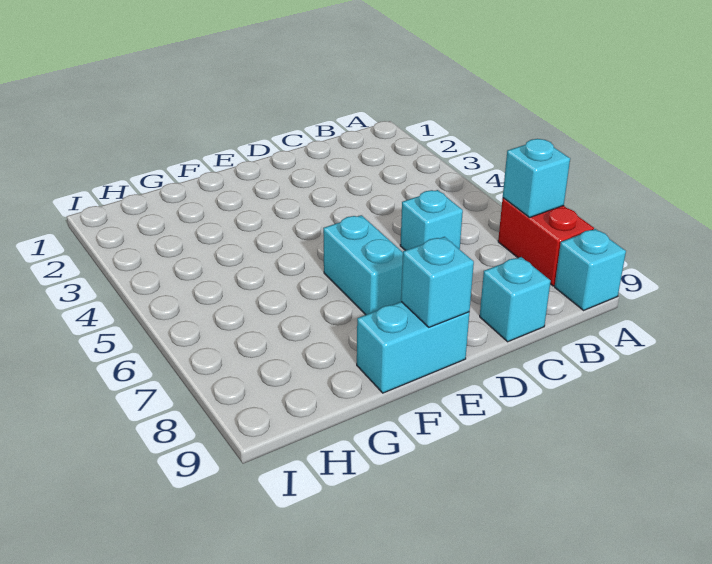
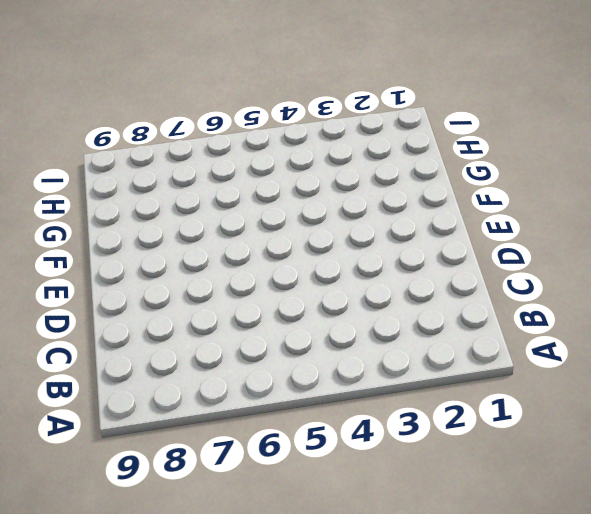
none -> red brick A7:A8 level 1
none -> cyan brick A9 level 1

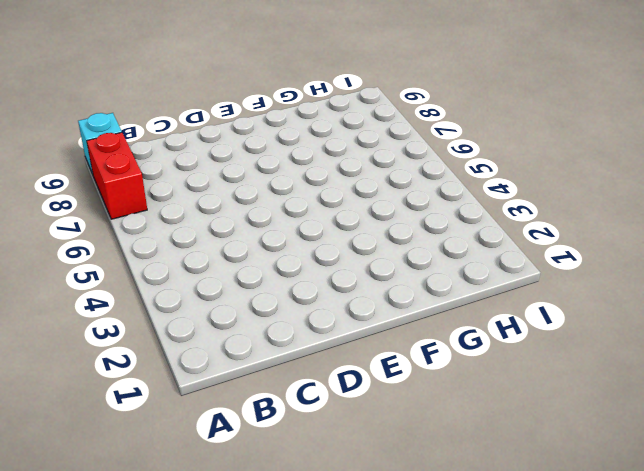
none -> cyan brick C6 level 1
none -> cyan brick C9 level 1

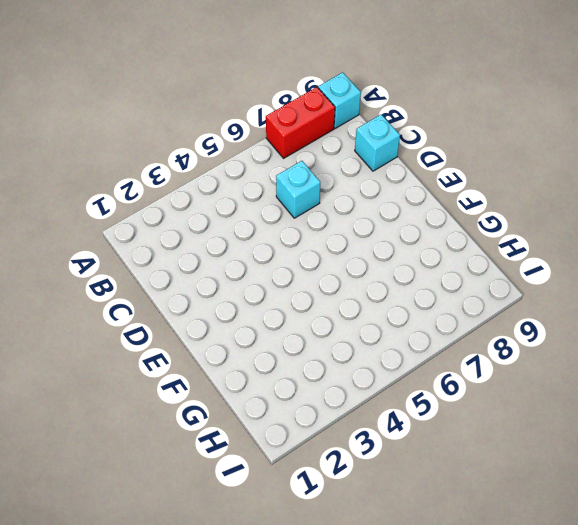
none -> cyan brick E6:E7 level 1
none -> cyan brick E9:F9 level 1

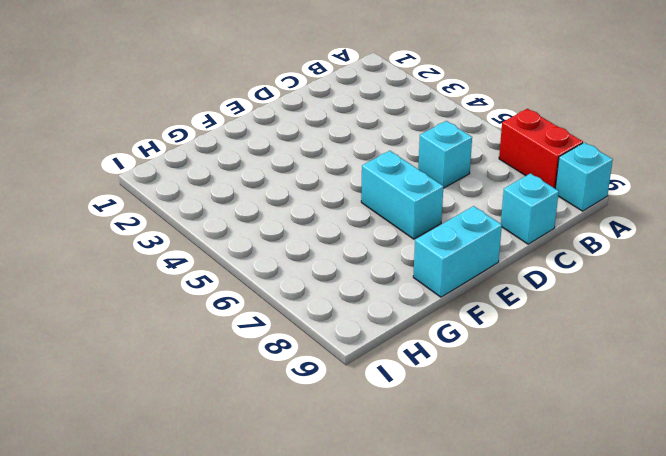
none -> cyan brick A7 level 2
none -> cyan brick E9 level 2

